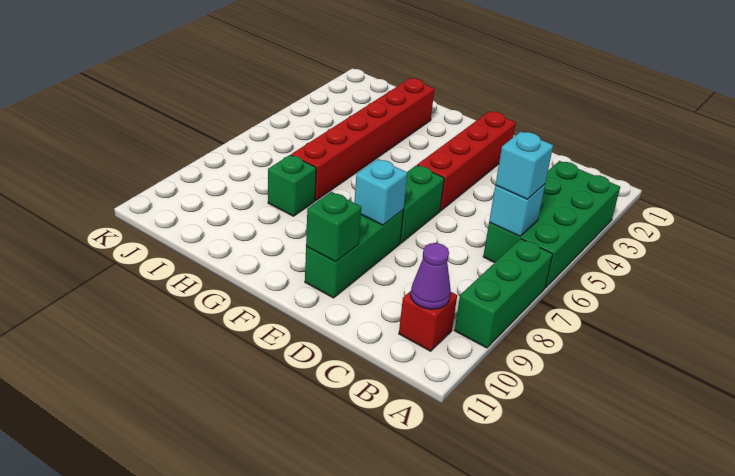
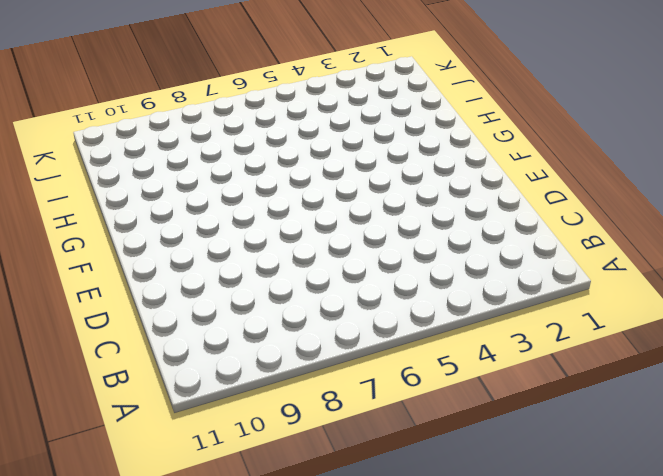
none -> green brick A3:B6 level 1
none -> green brick A7:A9 level 1
none -> red brick B10 level 1

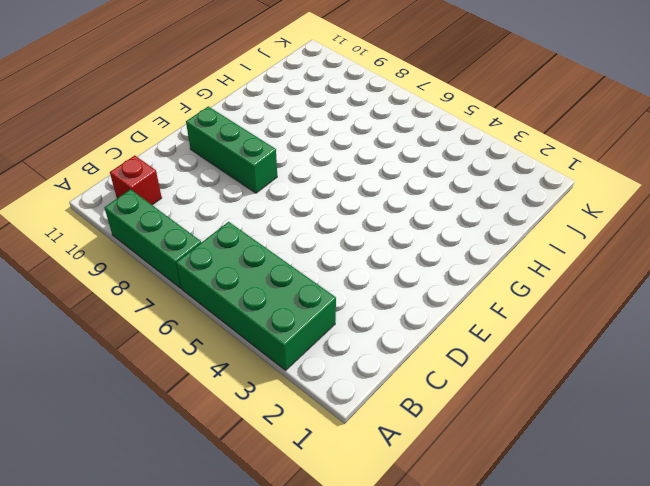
none -> red brick E2:E5 level 1
none -> green brick E6:E7 level 1
none -> red brick H2:H7 level 1

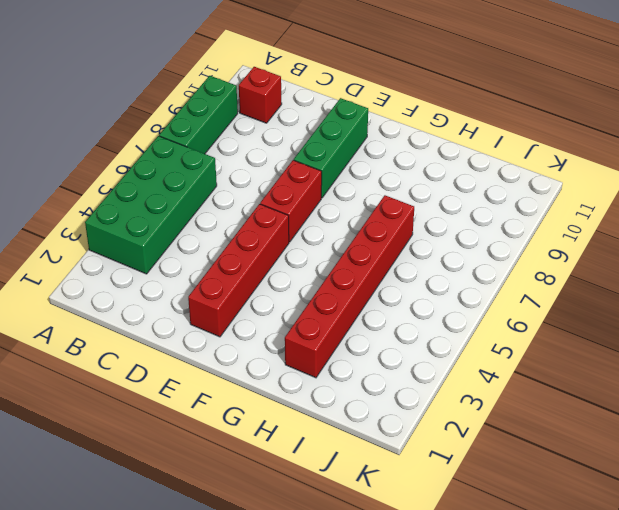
red brick E6:E7 level 1 -> green brick E6:E7 level 1
none -> green brick H8 level 1
none -> cyan brick B6 level 2
none -> purple cone B10 level 2

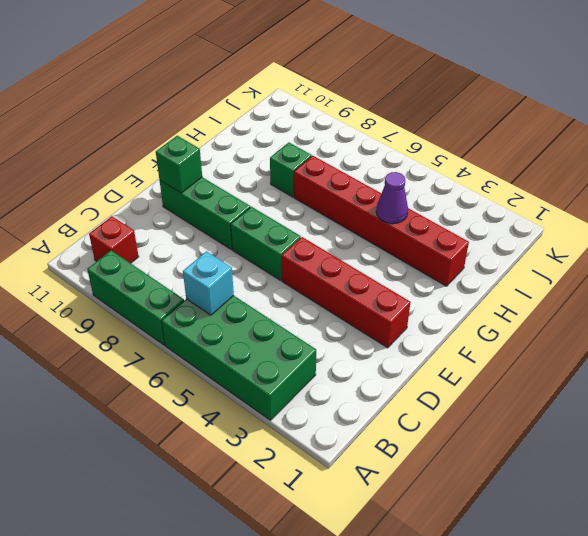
purple cone H4 level 2 -> purple cone B10 level 2
none -> cyan brick E8 level 2
none -> cyan brick B6 level 3

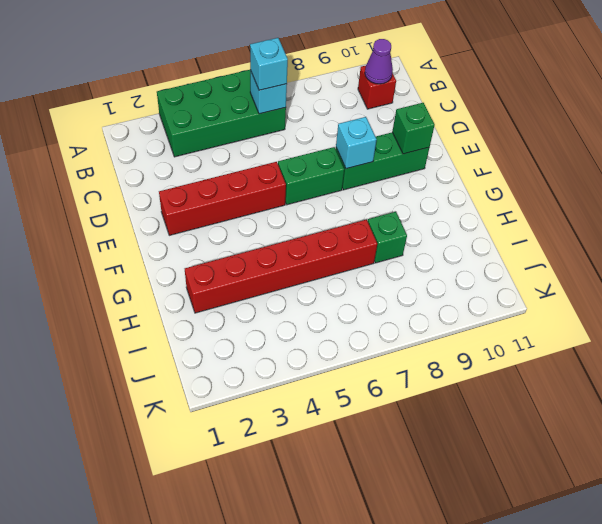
none -> green brick A7:A9 level 1

